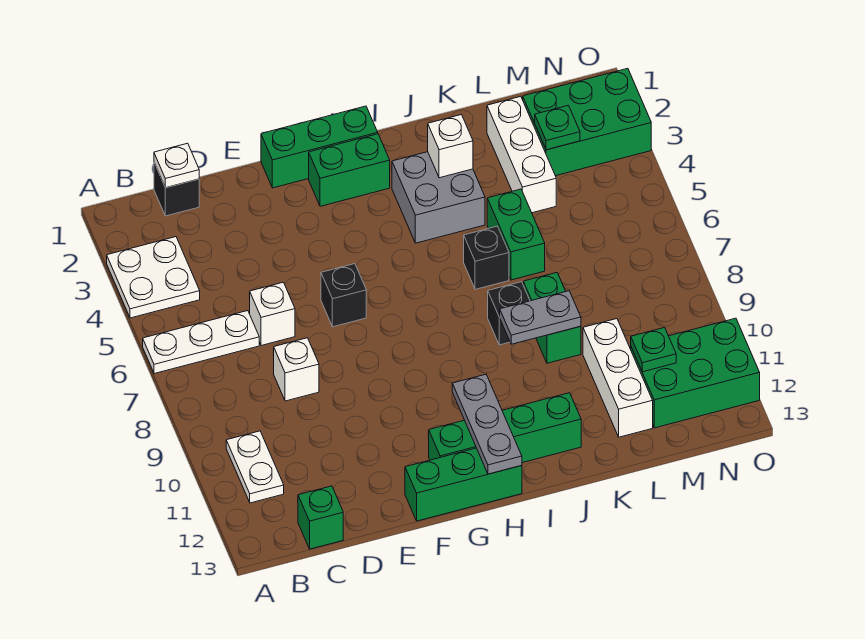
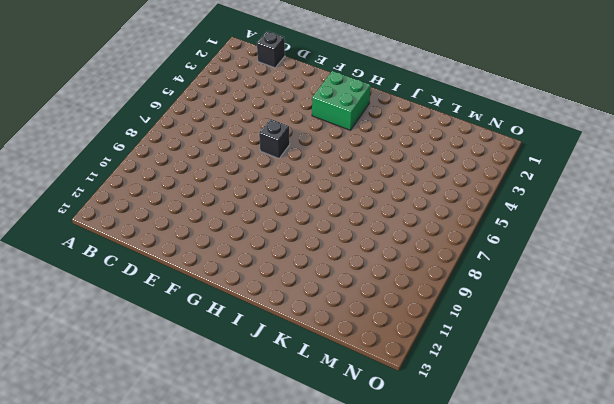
green brick G2:H3 level 1 -> green brick G2:H2 level 1
none -> white plate A3:B4 level 1
none -> white plate A6:C6 level 1
none -> white plate B10:B11 level 1

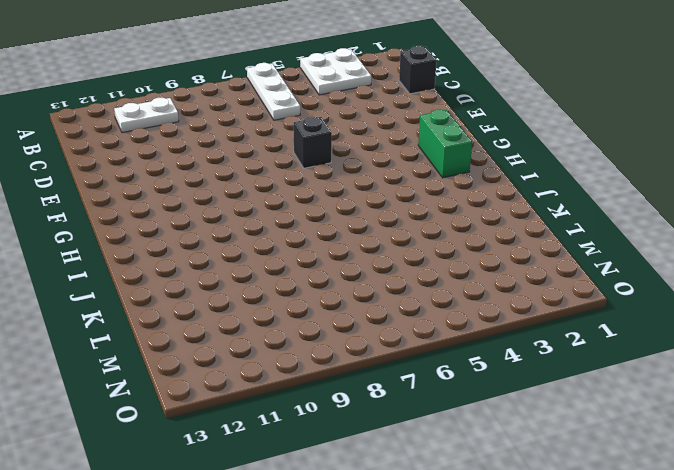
none -> green brick C13 level 1
none -> white brick D6 level 1
none -> white brick D8 level 1

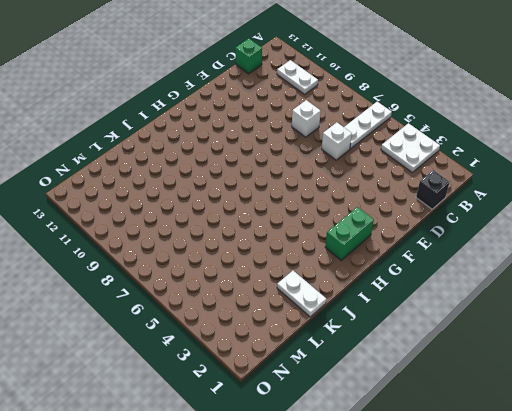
white plate K1:K2 level 1 -> none
none -> green brick F1:H1 level 1
none -> black brick F6 level 1
none -> green brick F13:H13 level 1

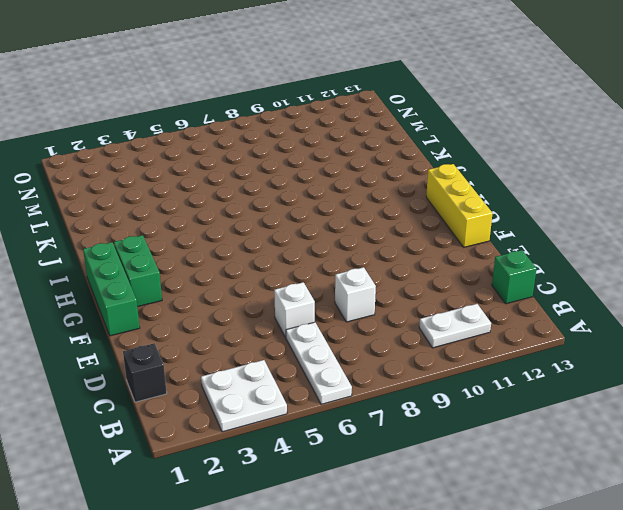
yellow brick F13:H13 level 1 -> green brick F13:H13 level 1
none -> black brick F6 level 1
none -> green brick G12:J12 level 1
none -> grey brick I3:J4 level 1

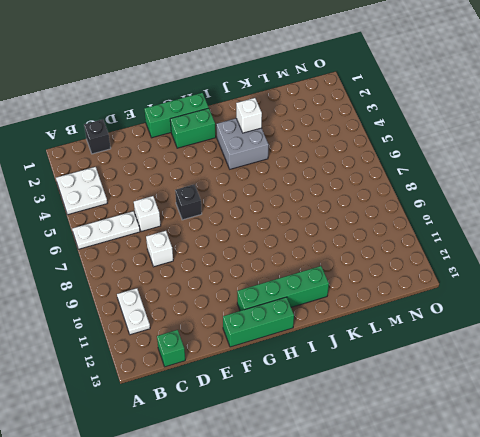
none -> black brick J6 level 1
none -> black brick J8 level 1
none -> green brick K5:K6 level 1

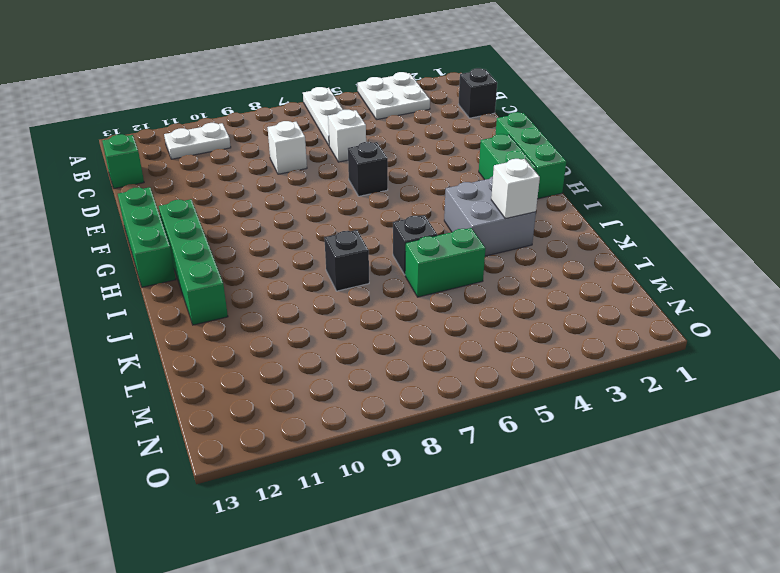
none -> green brick K8:K9 level 1
none -> white brick L2:L4 level 1
none -> white brick L10:L12 level 1

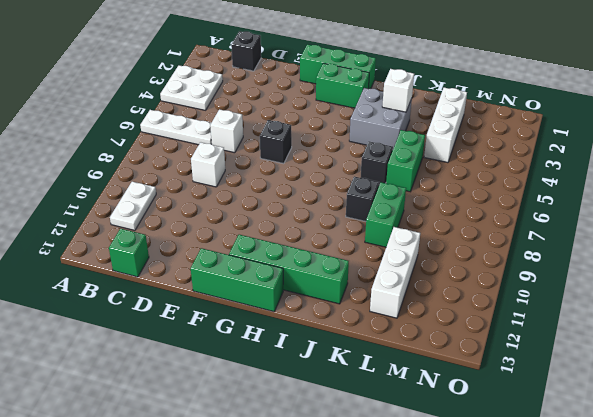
none -> green brick M2:O3 level 1
none -> green brick M11:O12 level 1
none -> white plate C1 level 2

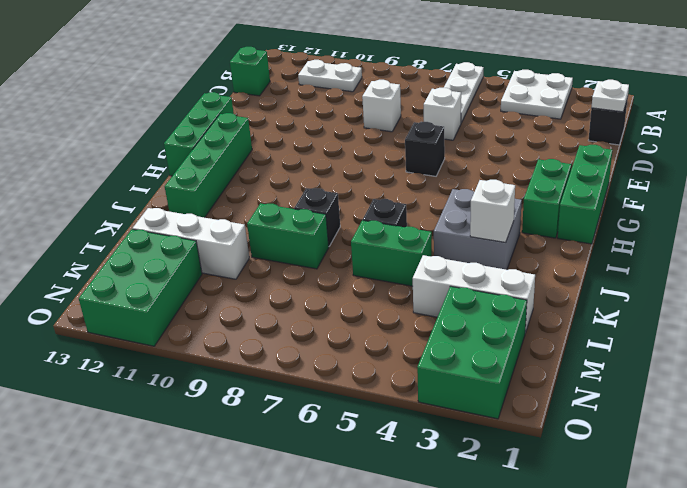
none -> grey plate H11:H13 level 2
none -> grey plate J9:K9 level 2
none -> green plate M3 level 2

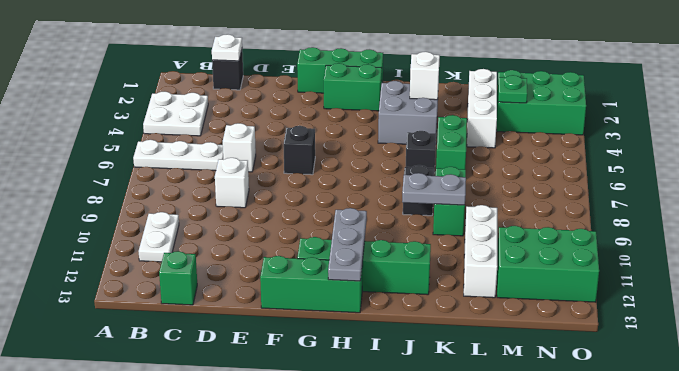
none -> green plate M11 level 2

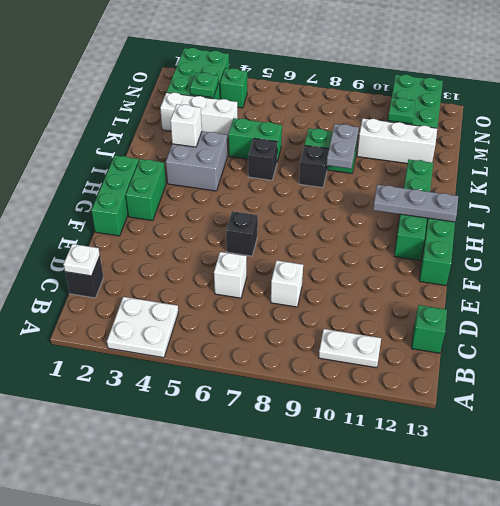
green brick N4 level 1 -> none
none -> white plate A6:C6 level 1

